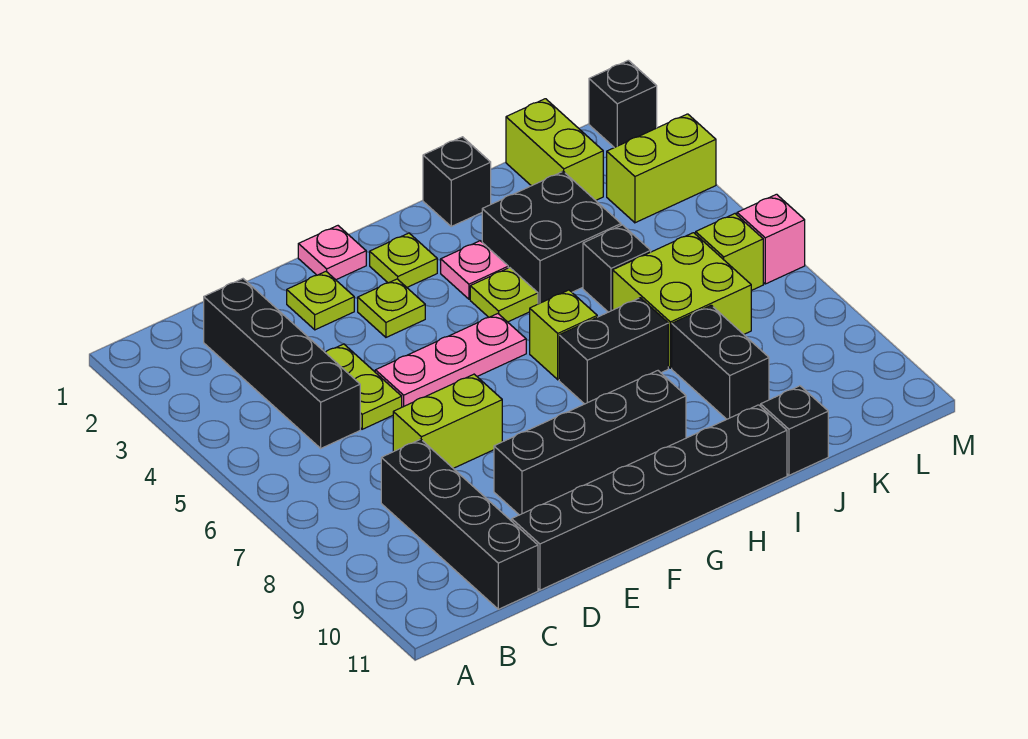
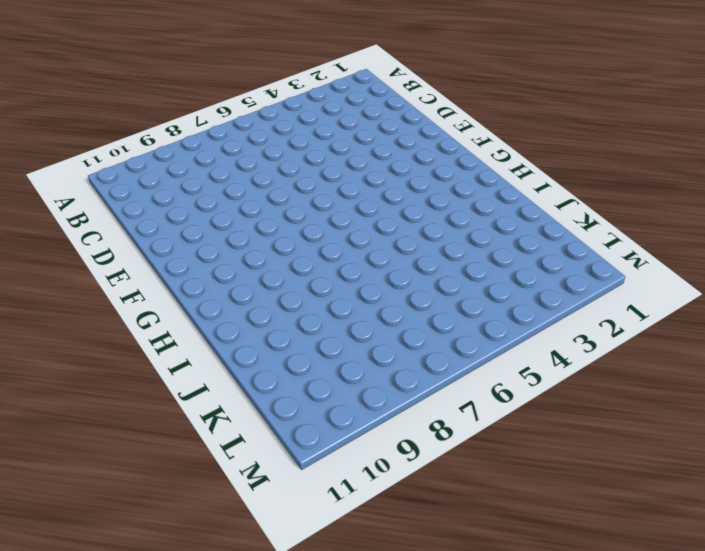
none -> black brick C2:C5 level 1
none -> black brick C8:C11 level 1
none -> lime plate D4:D5 level 1

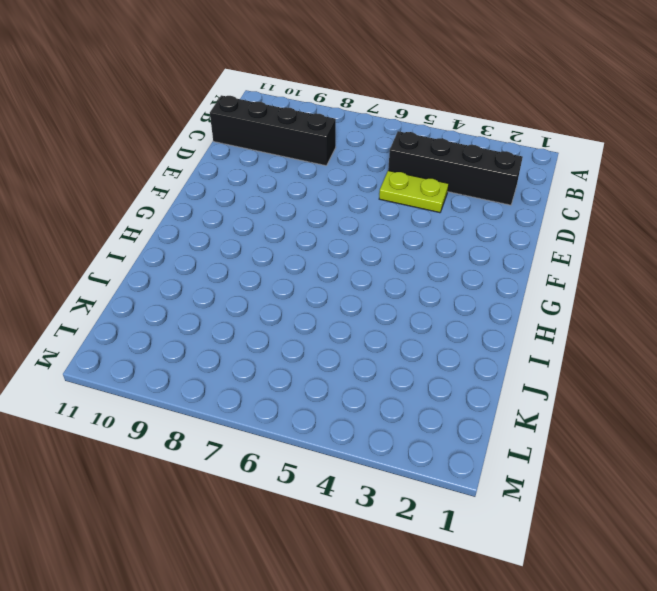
none -> lime brick D7:E7 level 1
none -> black brick D11:I11 level 1
none -> lime plate E2 level 1

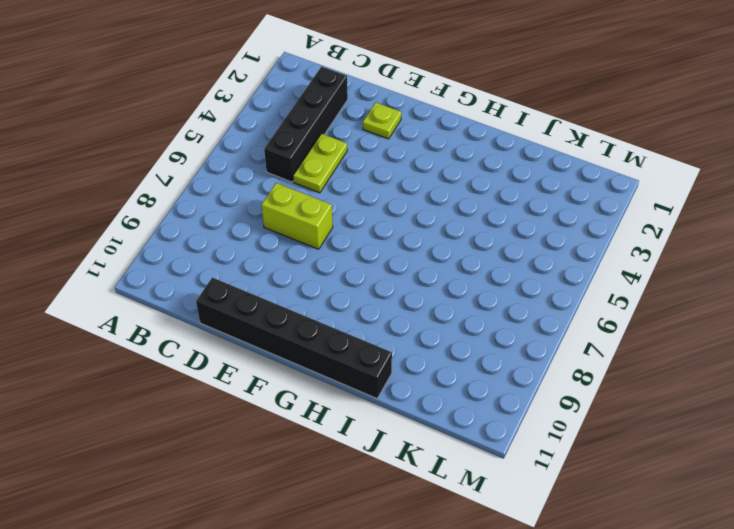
none -> black brick C8:C11 level 1
none -> pink plate E5:G5 level 1
none -> black brick E9:H9 level 1

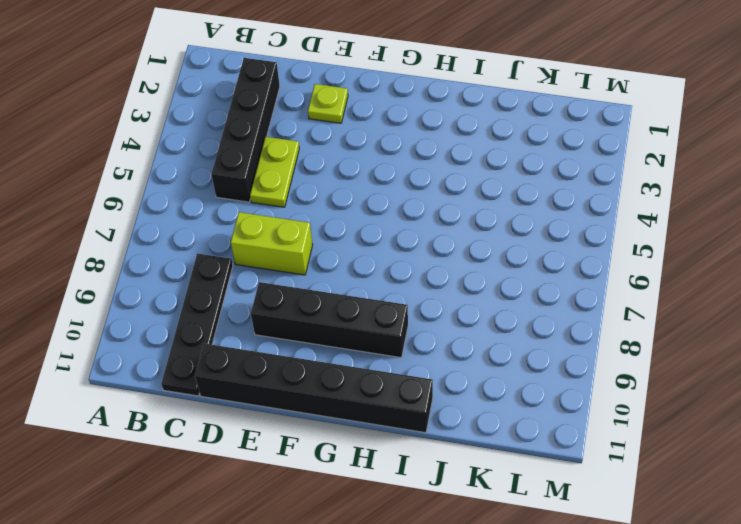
black plate C8:C11 level 1 -> black brick C8:C11 level 1
none -> pink plate E5:G5 level 1
none -> pink plate F1 level 1
none -> lime plate F3 level 1

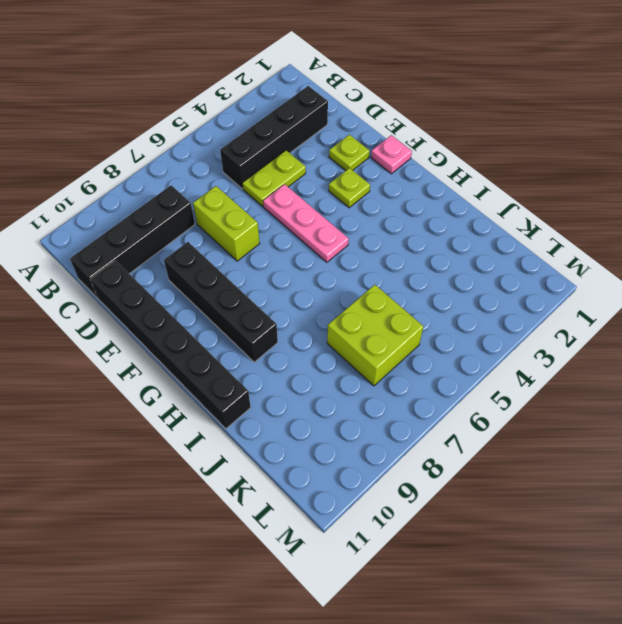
none -> lime plate G2 level 1
none -> pink plate H3 level 1
none -> lime plate H4 level 1

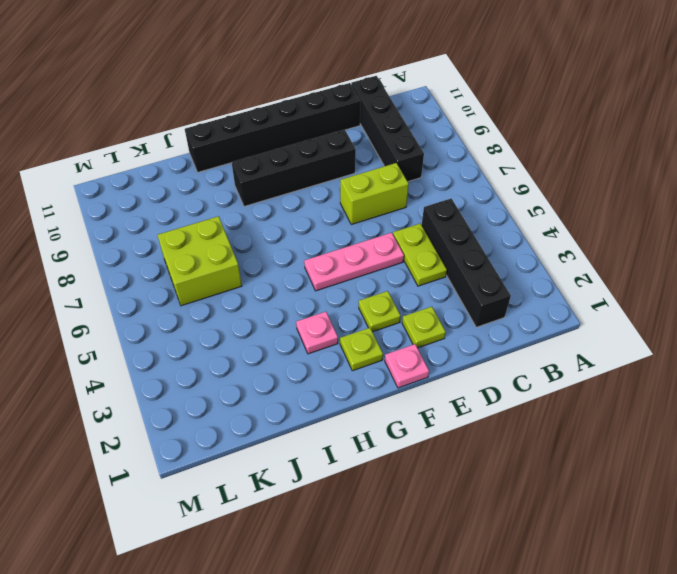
none -> lime plate H4 level 1
none -> lime brick H6 level 1
none -> black brick H7:I7 level 1

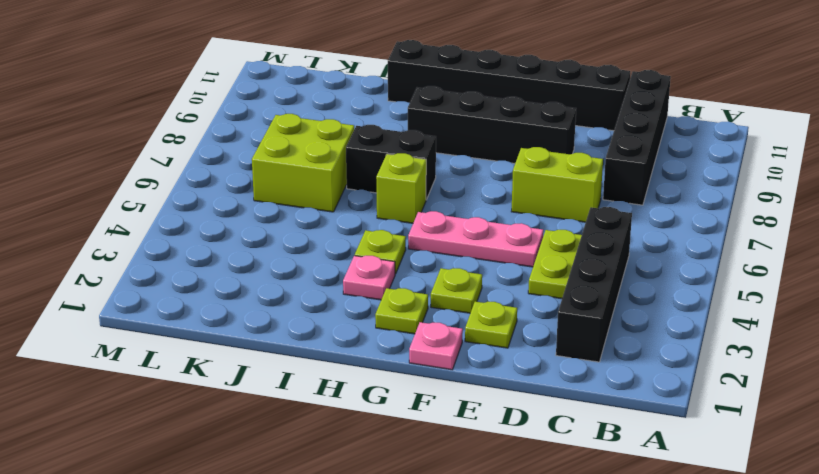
none -> black brick I1 level 1
none -> black brick I3:J4 level 1
none -> black brick J5 level 1

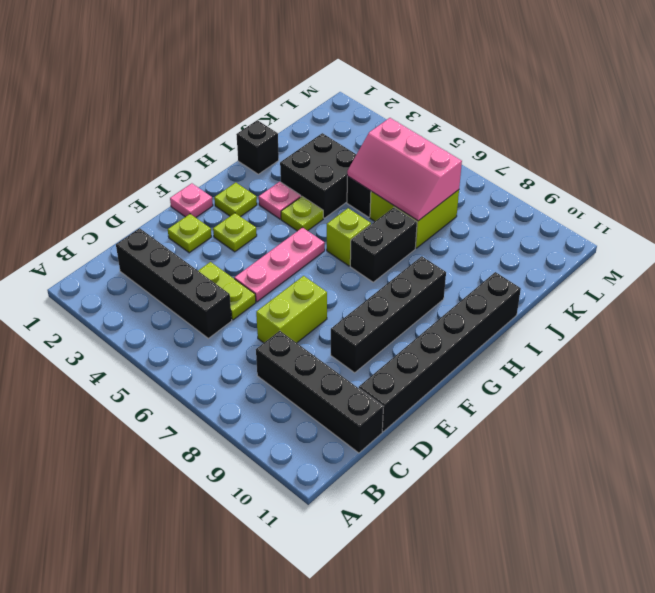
pink slope J5:K7 level 2 top K -> none
none -> black brick J8:J9 level 1
none -> black brick J11 level 1
none -> lime brick K1:K2 level 1

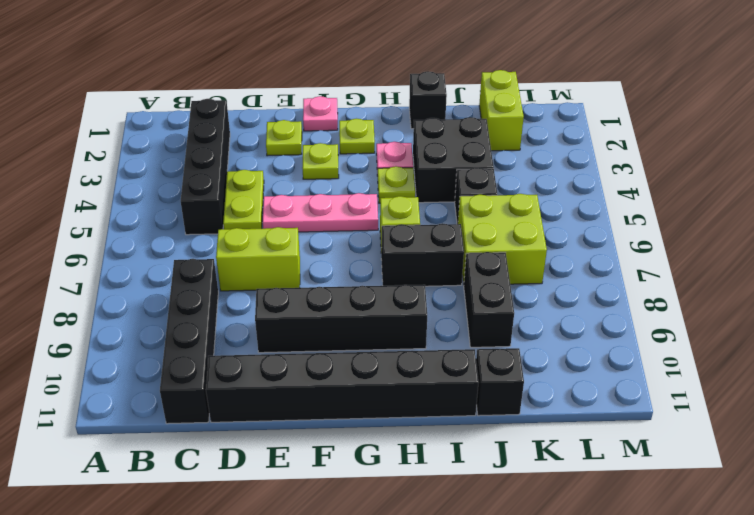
none -> lime brick L3:M3 level 1
none -> lime brick L6 level 1
none -> black brick M1 level 1

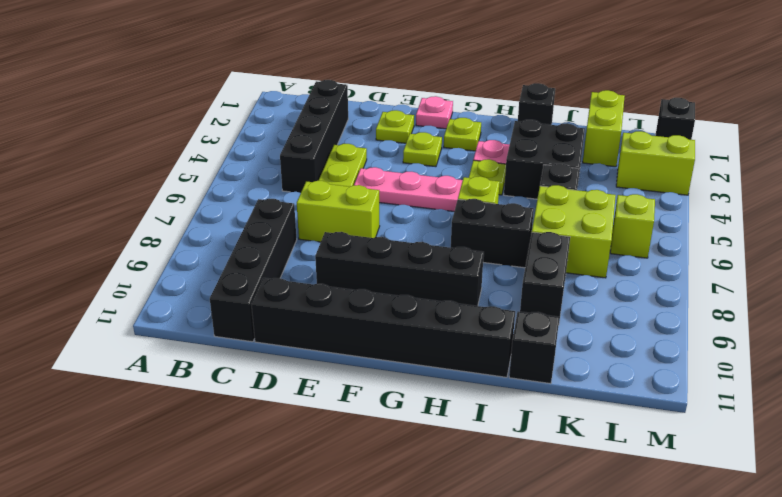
none -> pink brick M6 level 1

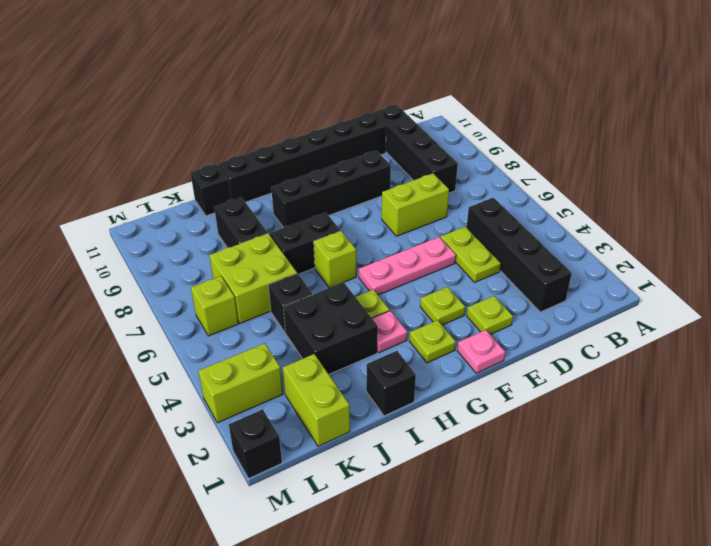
none -> pink brick M6 level 1

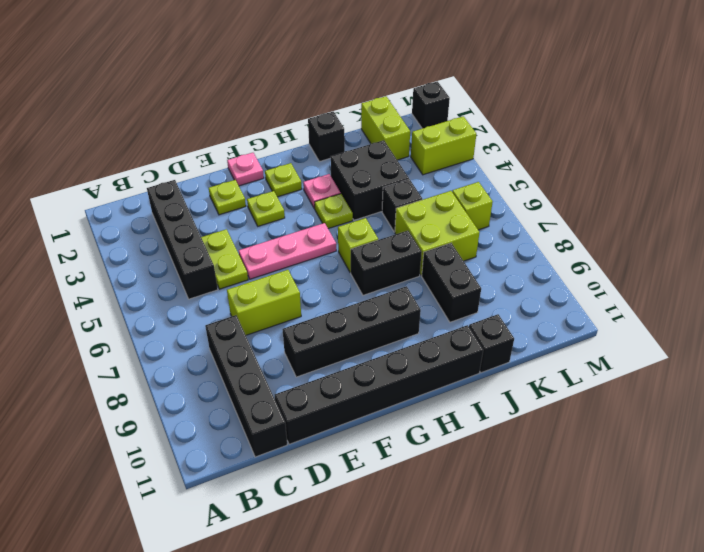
none -> pink brick M6 level 1

